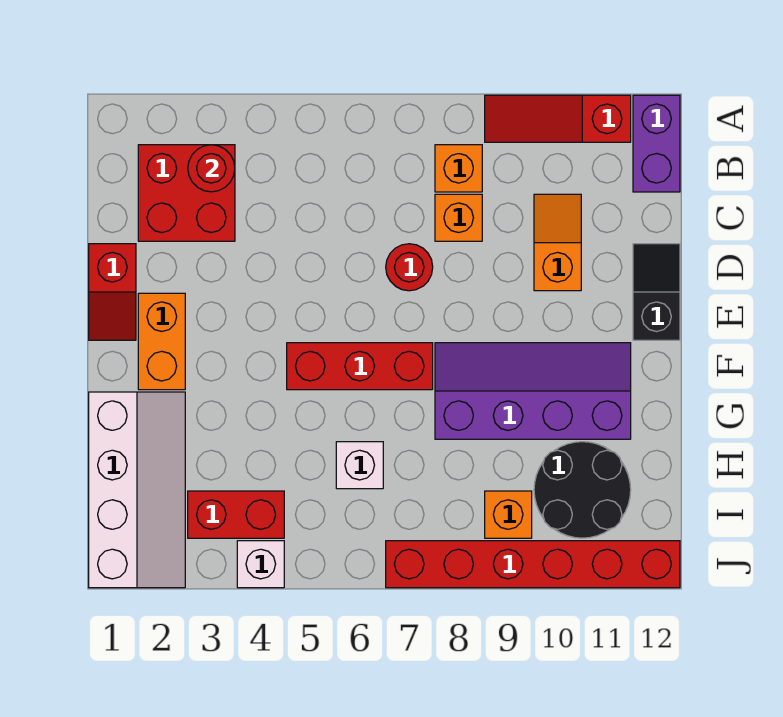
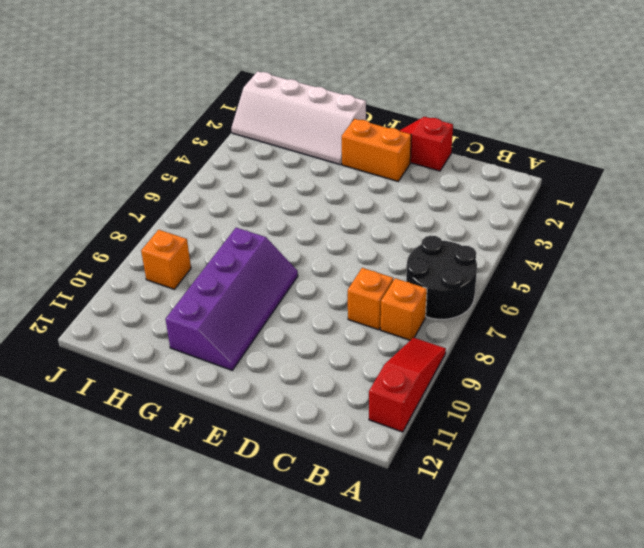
black round brick A6:B7 level 1 -> black round brick H10:I11 level 1
none -> purple brick A12:B12 level 1
none -> red brick B2:C3 level 1
none -> orange slope C10:D10 level 1 top D

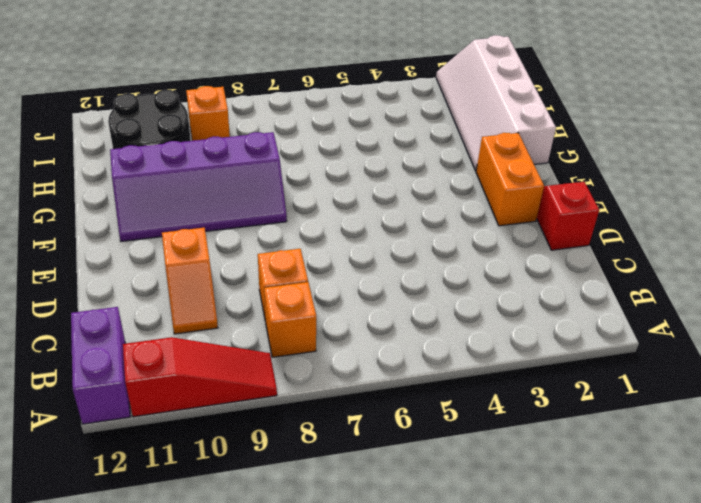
none -> red brick B2:C3 level 1
none -> red round brick D7 level 1
none -> black slope D12:E12 level 1 top E

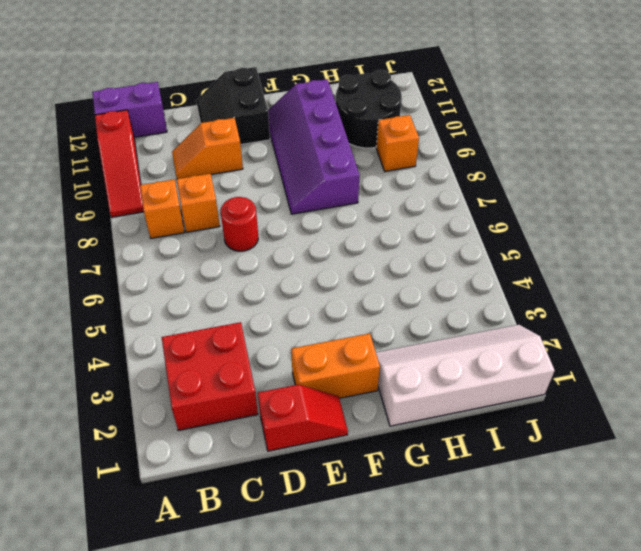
black slope D11:E12 level 1 top E -> black slope D12:E12 level 1 top E
none -> red brick F5:F7 level 1
none -> white brick H6 level 1
none -> red brick I3:I4 level 1

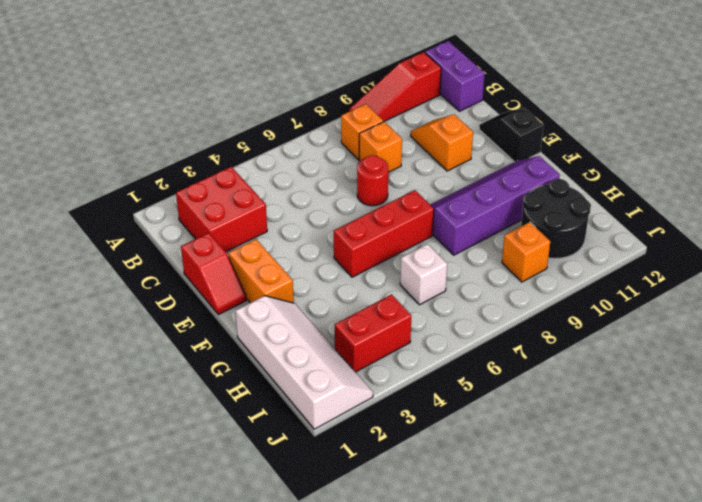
none -> white brick J4 level 1
none -> red brick J7:J12 level 1
none -> red round brick B3 level 2

